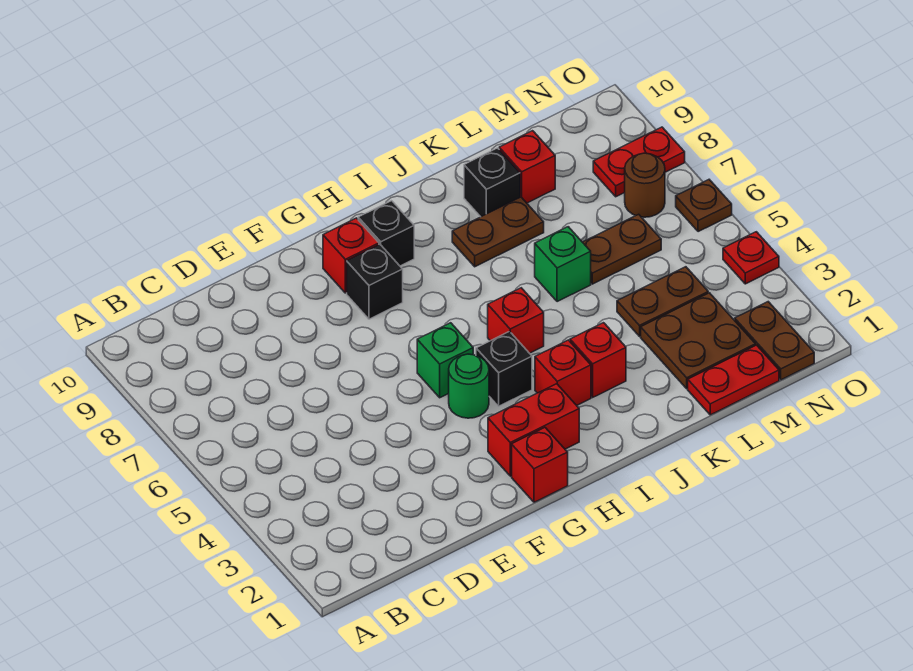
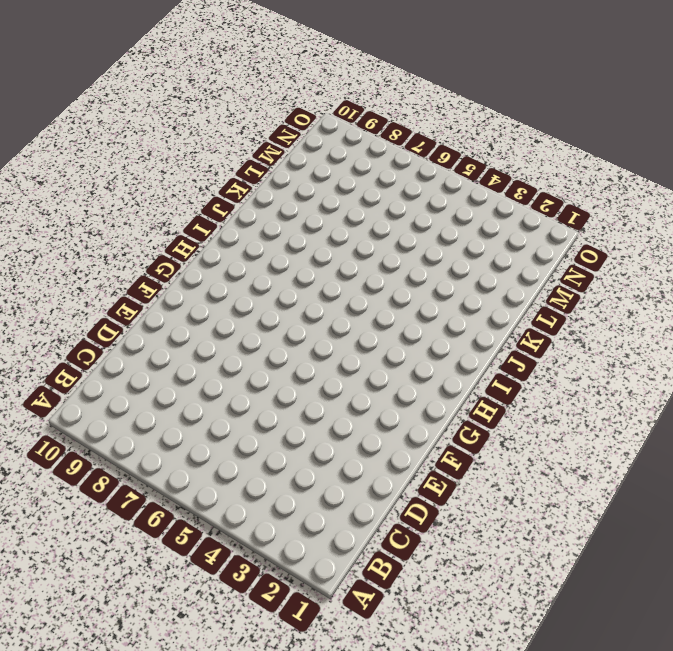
none -> red brick G1 level 1
none -> red brick G2:H2 level 1
none -> green round brick G4 level 1

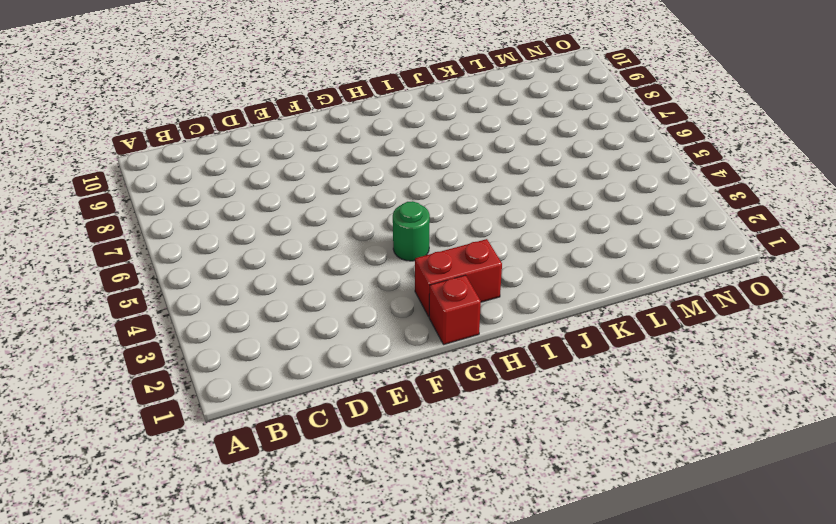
none -> green brick G5 level 1
none -> black brick G8 level 1
none -> red brick G9 level 1

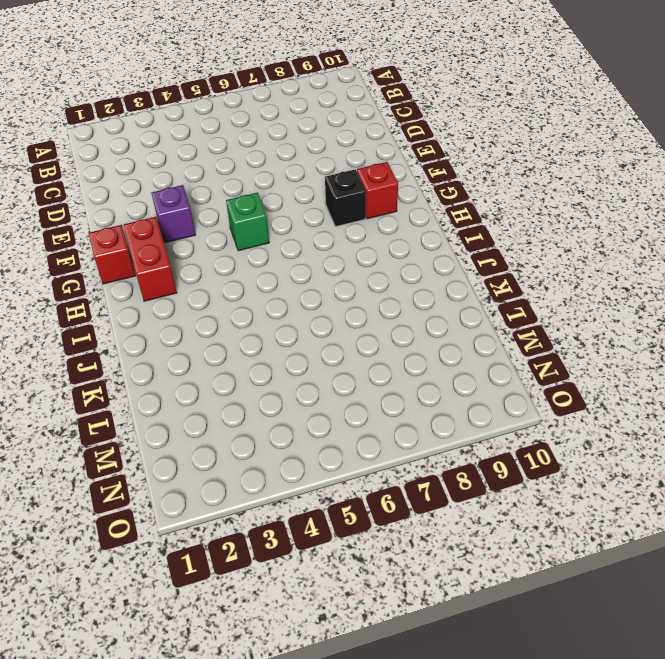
purple brick F3 level 1 -> none
none -> green round brick G4 level 1
none -> black brick H4 level 1
none -> black brick H9 level 1

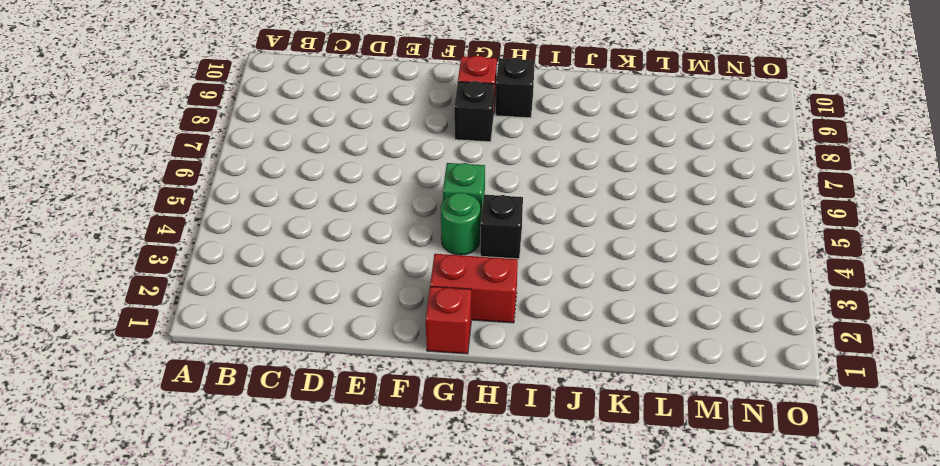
none -> red brick I3 level 1
none -> red brick I5 level 1
none -> red brick J3 level 1

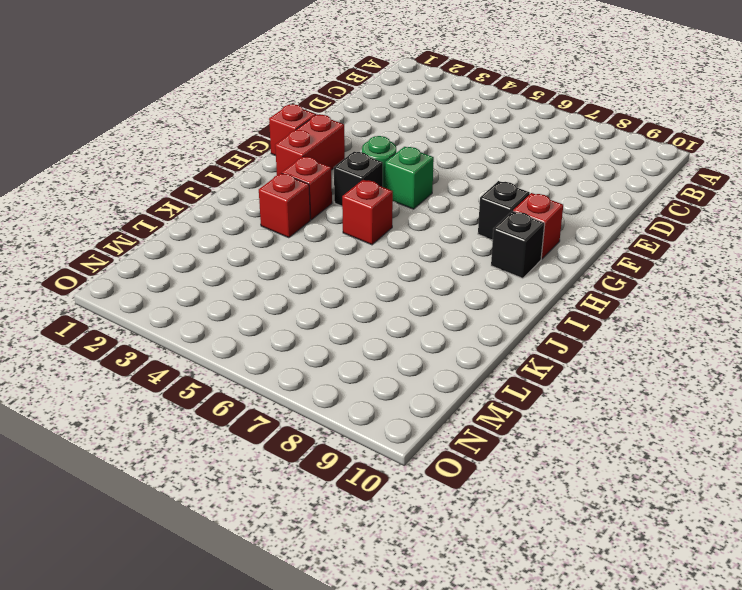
none -> brown plate J8:K8 level 1
none -> green brick K6 level 1
none -> black brick K9 level 1

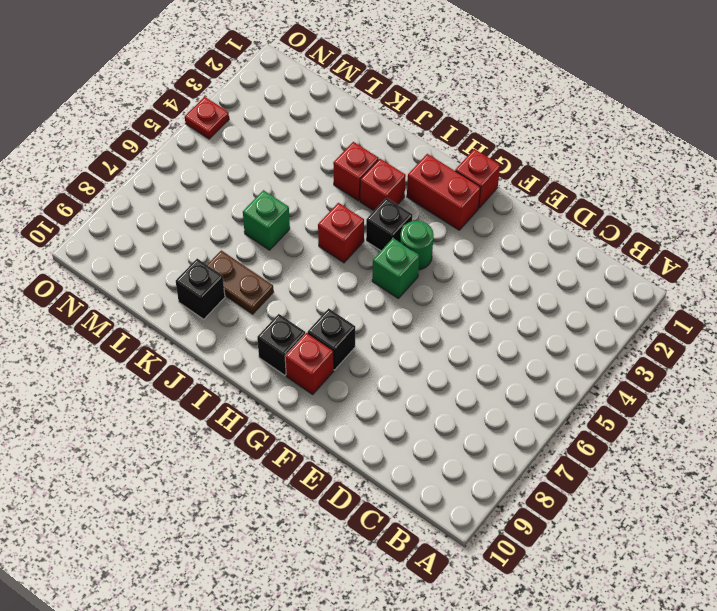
none -> red plate L1:M1 level 1
none -> brown plate L2:M3 level 1
none -> brown plate L4:M4 level 1

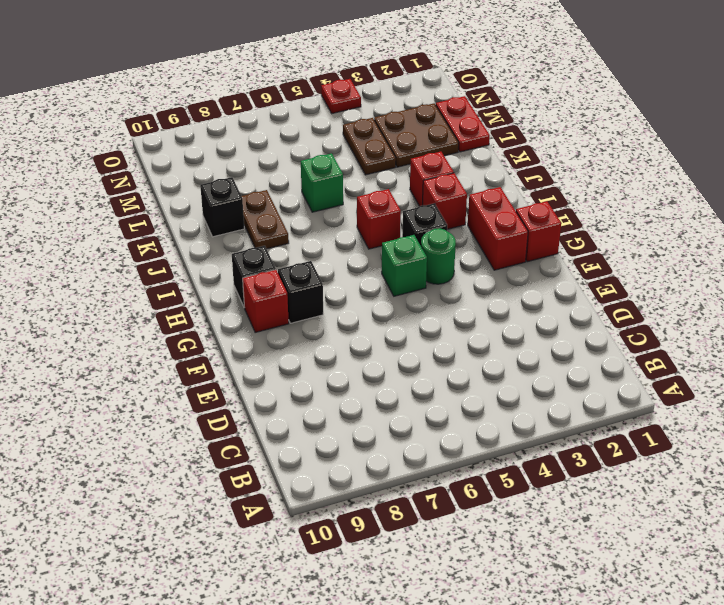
none -> brown plate L6:M6 level 1
none -> red brick L9 level 1
none -> brown plate N1:N2 level 1

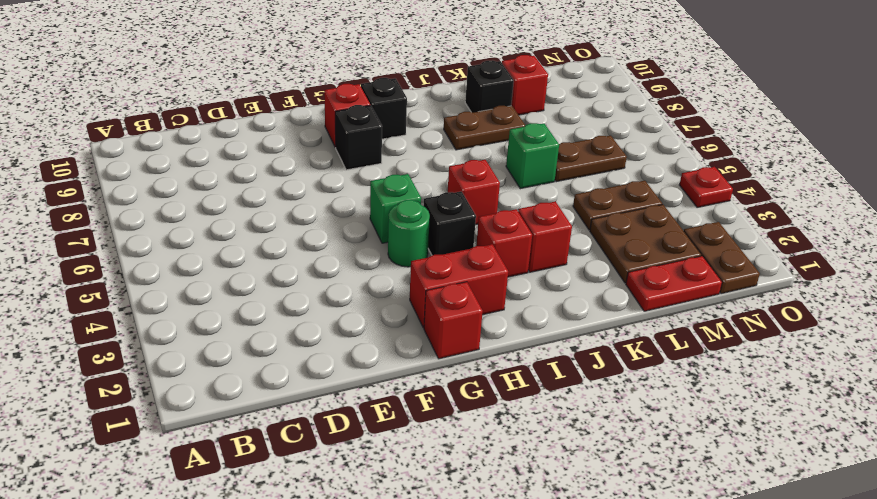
none -> brown round brick N7 level 1
none -> red plate N8:O8 level 1
none -> brown plate O6 level 1

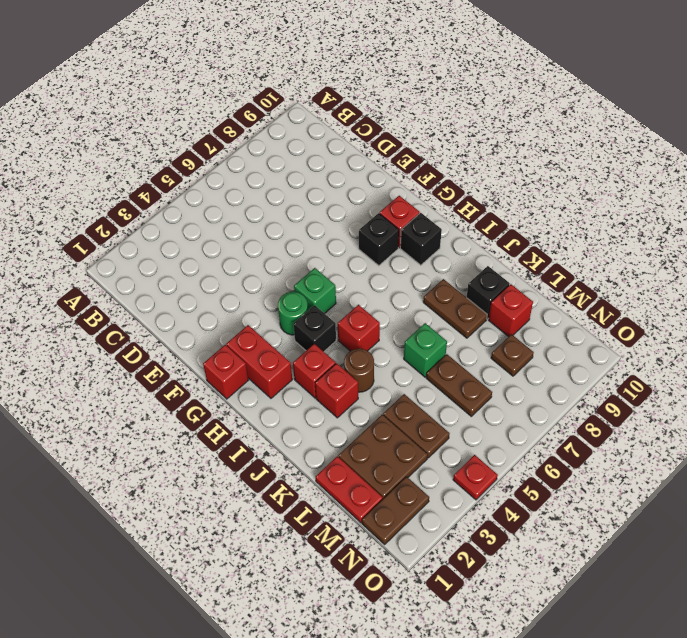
brown round brick J4 level 1 -> brown round brick N7 level 1
brown plate M8 level 1 -> brown plate O6 level 1
none -> red plate N8:O8 level 1

